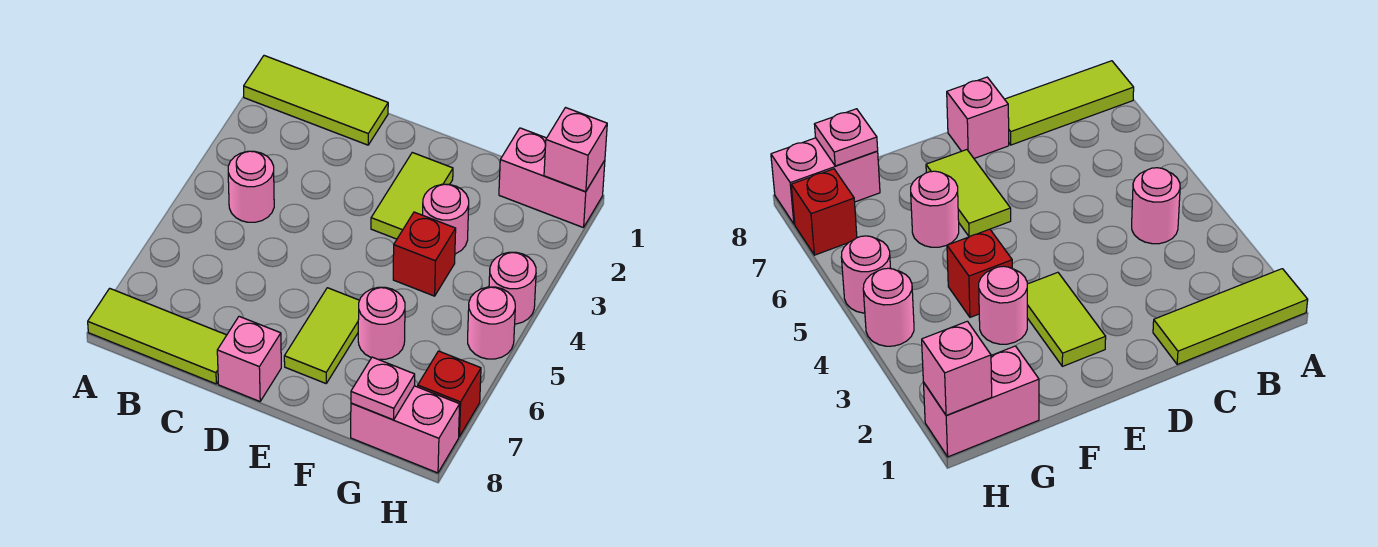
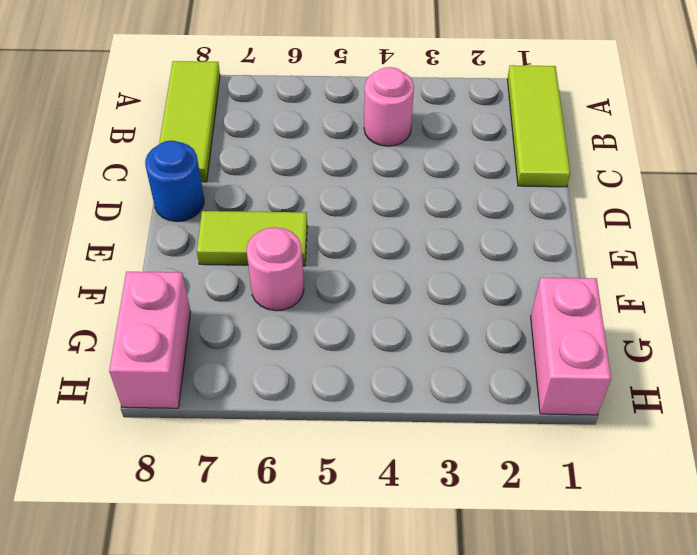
blue round brick D8 level 1 -> pink brick D8 level 1
none -> lime tile E2:E3 level 1
none -> pink round brick F3 level 1
none -> red brick F4 level 1

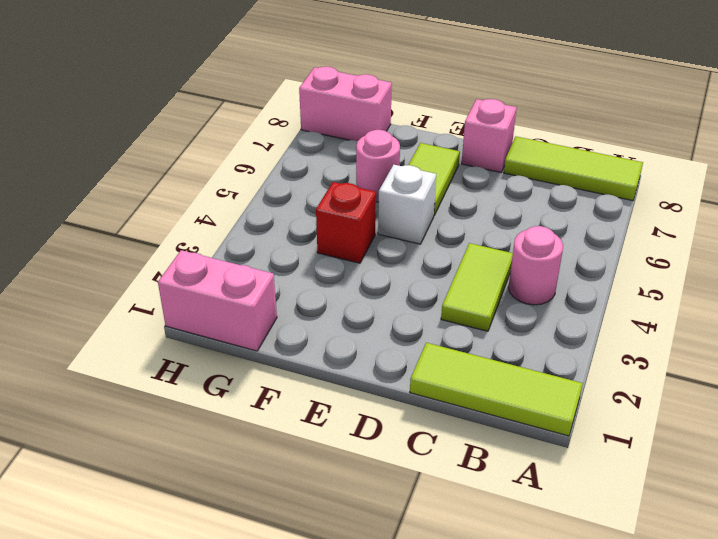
lime tile C3:C4 level 1 -> lime tile E2:E3 level 1
white brick E5 level 1 -> none
none -> pink round brick F3 level 1
none -> pink round brick H4 level 1
none -> pink round brick H5 level 1

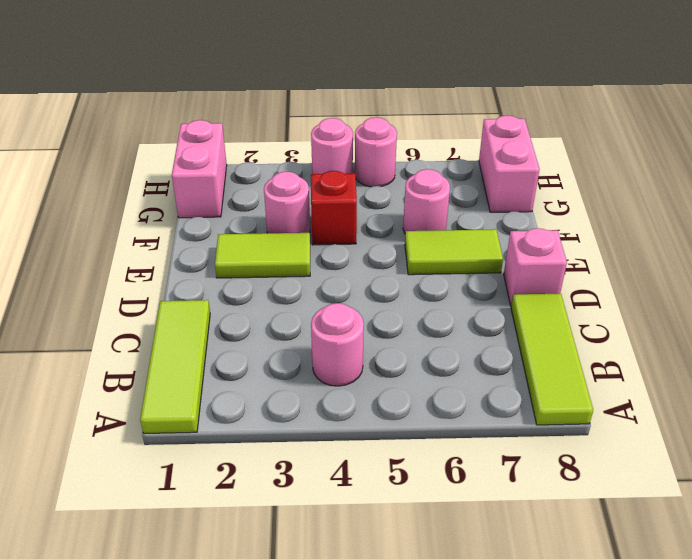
none -> red brick H7 level 1
none -> pink plate G8 level 2
none -> pink brick H1 level 2

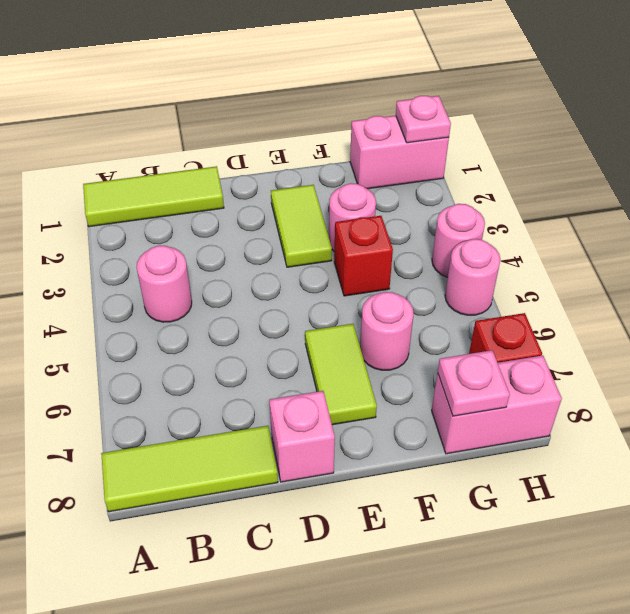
pink plate H1 level 2 -> pink brick H1 level 2

